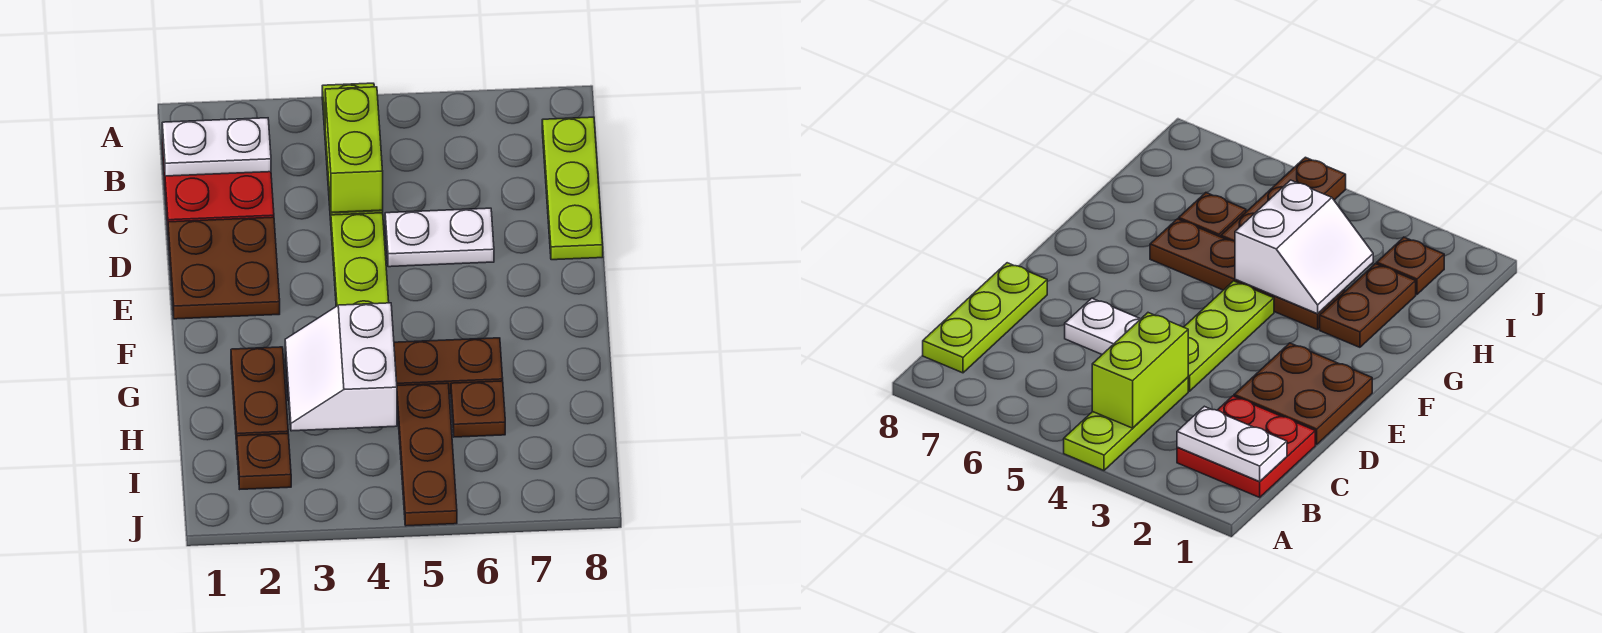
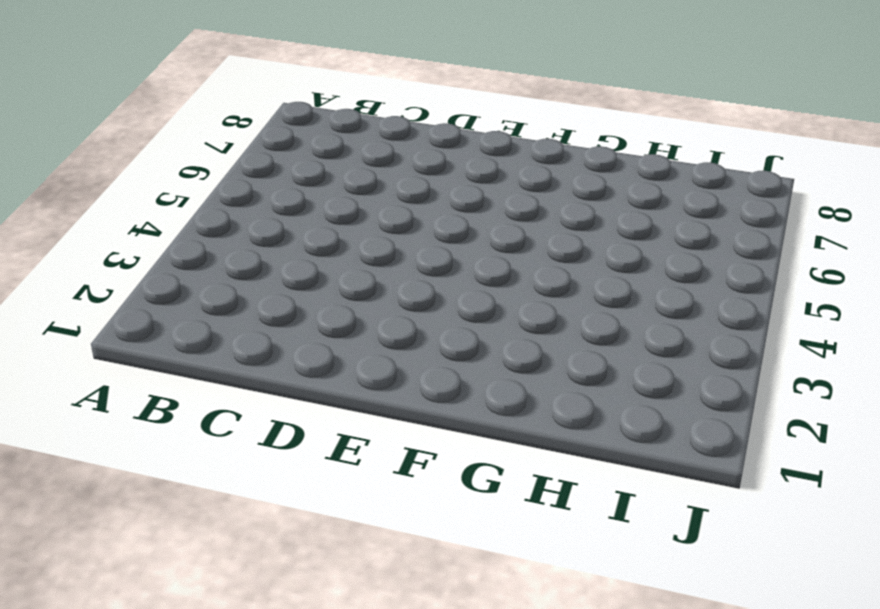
none -> lime plate A4:C4 level 1
none -> red plate B1:C2 level 1
none -> lime plate B8:D8 level 1

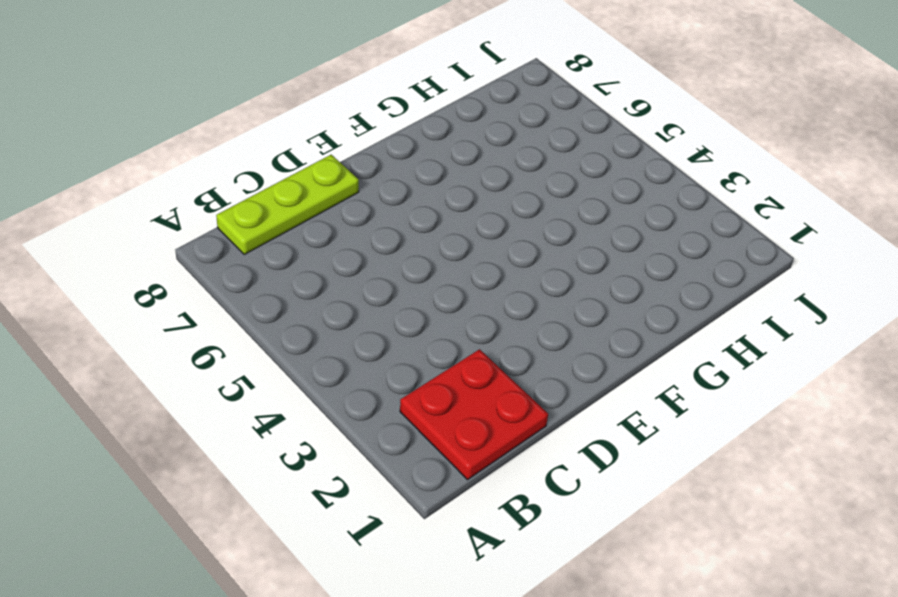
none -> lime plate A4:C4 level 1
none -> brown plate D1:E2 level 1
none -> lime plate D4:F4 level 1

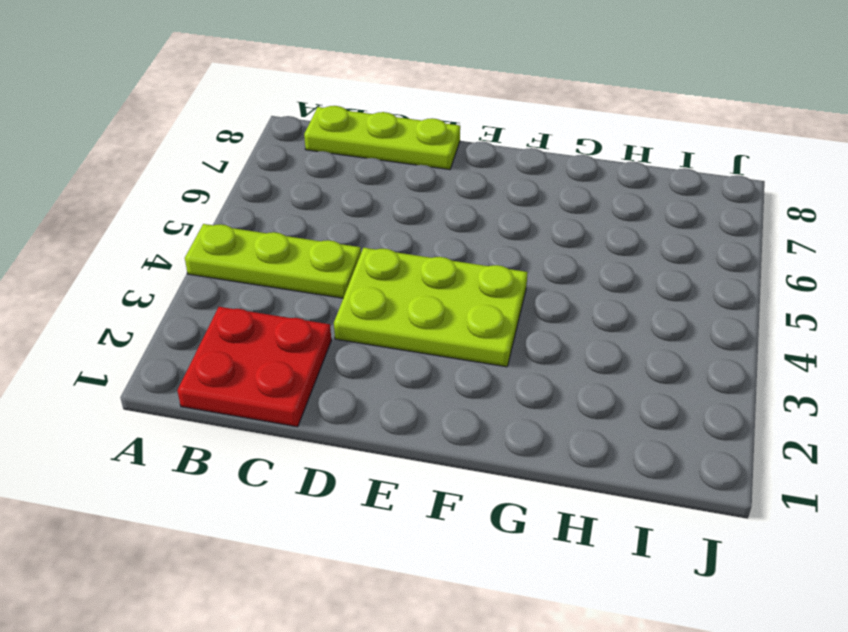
lime plate D3:F4 level 1 -> lime plate D4:F4 level 1
none -> brown plate D1:E2 level 1
none -> white plate D5:D6 level 1
none -> brown plate G2:H2 level 1

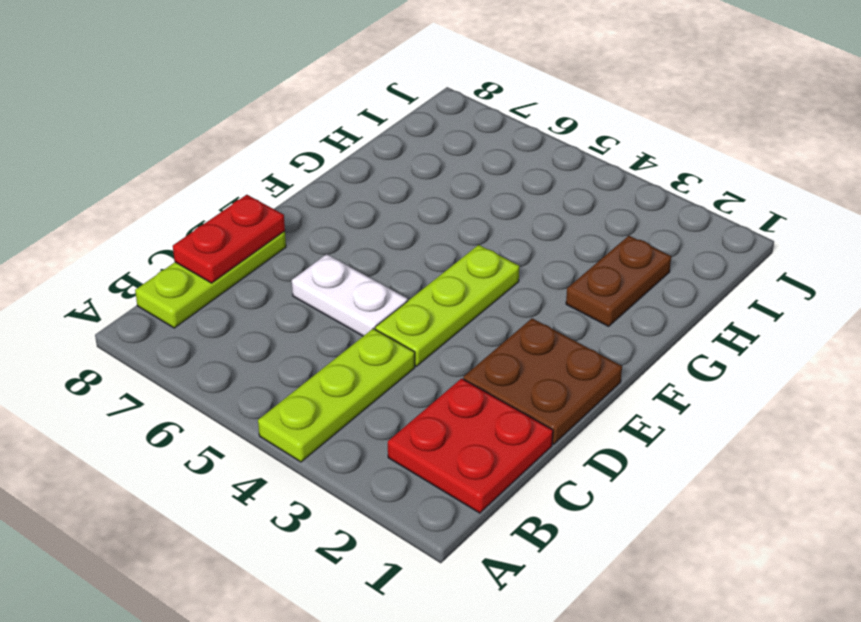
red plate C8:D8 level 2 -> none
none -> brown plate G3:G6 level 1
none -> brown plate H5:J5 level 1
none -> brown plate H6 level 1

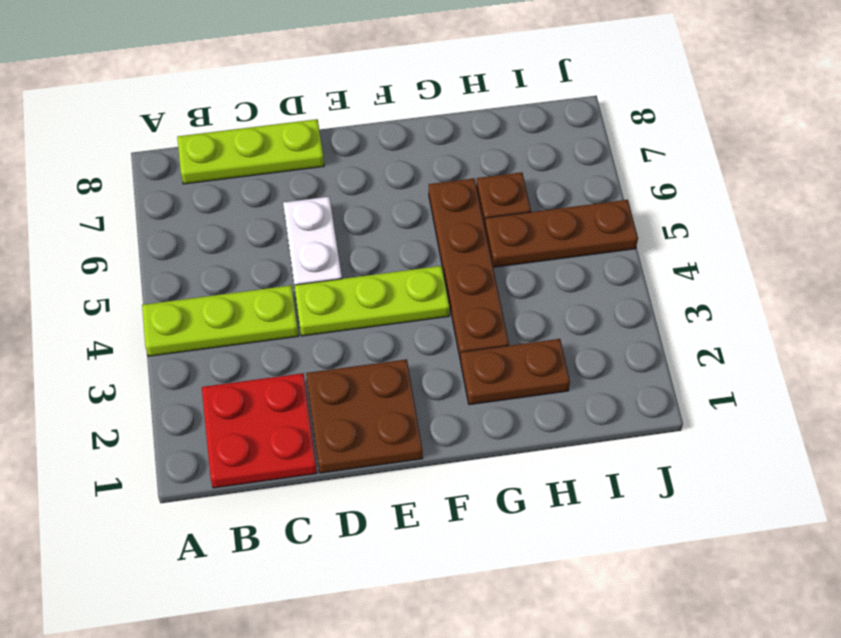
none -> brown plate I2 level 1
none -> white plate B1:B2 level 2
none -> lime brick B4:C4 level 2

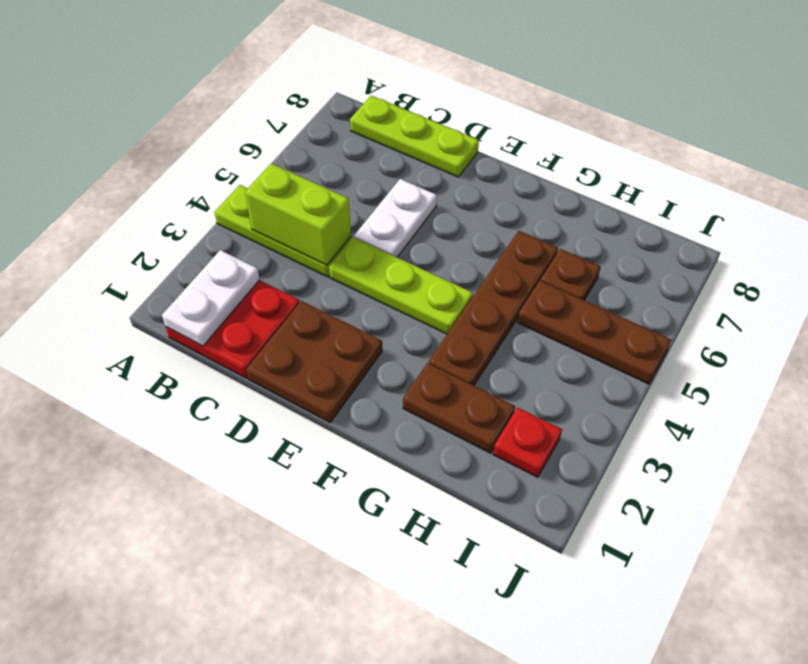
red plate I2 level 1 -> brown plate I2 level 1
none -> white slope G3:H4 level 2 top 4

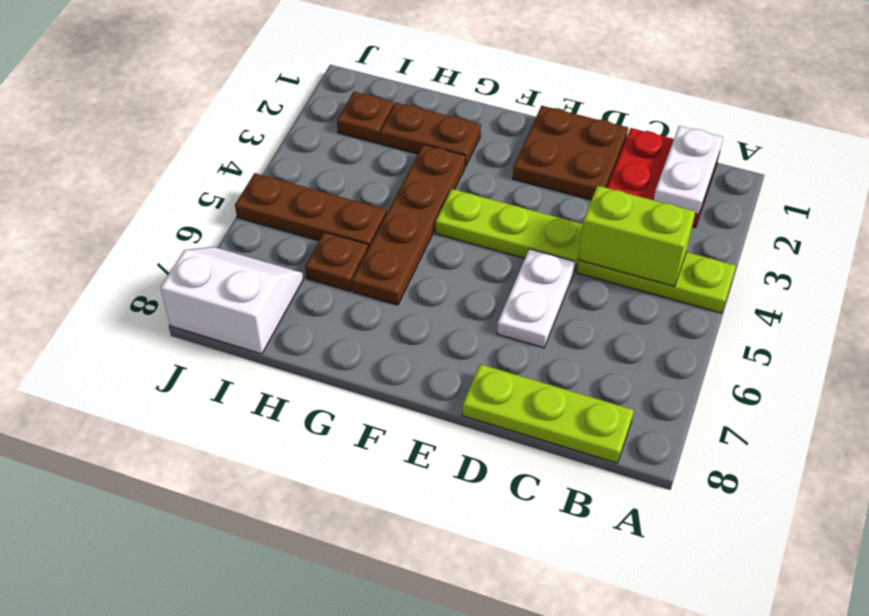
white slope I7:J8 level 1 top 8 -> white slope G3:H4 level 2 top 4

